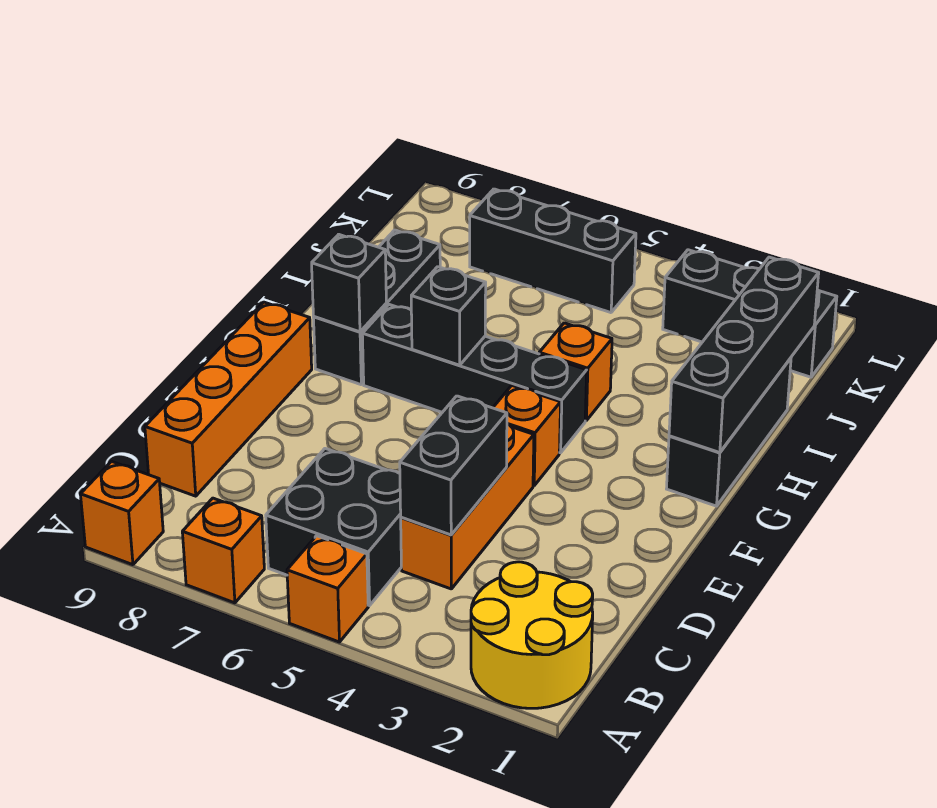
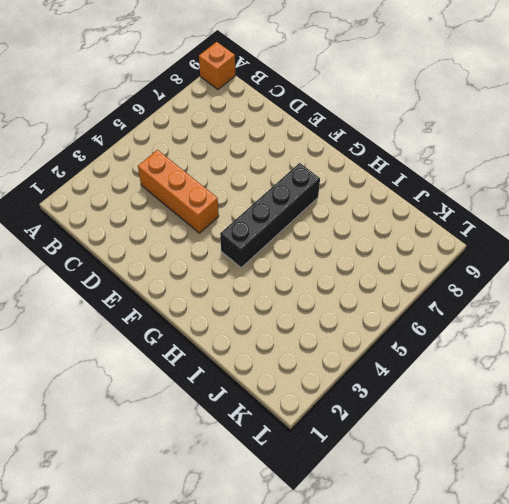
none -> yellow round brick A1:B2 level 1
none -> orange brick A5 level 1
none -> orange brick A7 level 1

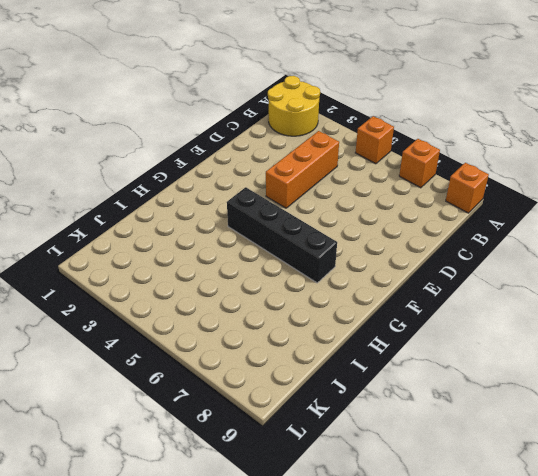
none -> black brick B5:C6 level 1
none -> orange brick C9:F9 level 1
none -> orange brick F4 level 1

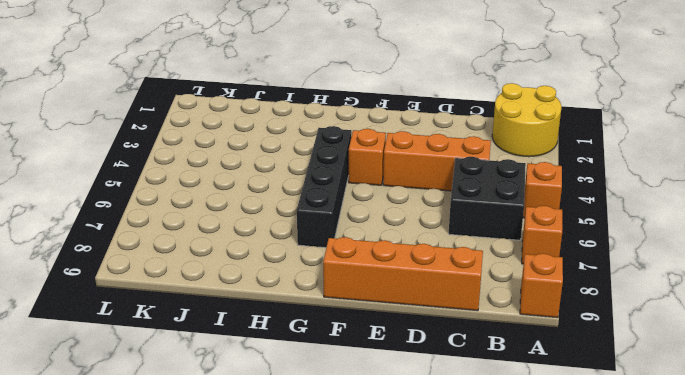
none -> black brick G1:I1 level 1
none -> black brick G8:I8 level 1
none -> orange brick H4 level 1

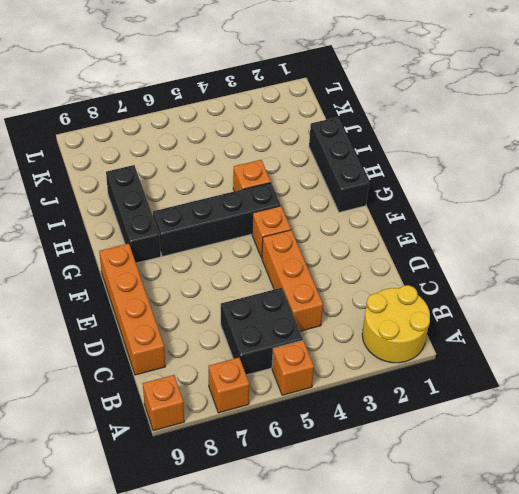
none -> black brick K1:K3 level 1
none -> black brick K5:K7 level 1
none -> black brick C4:D4 level 2

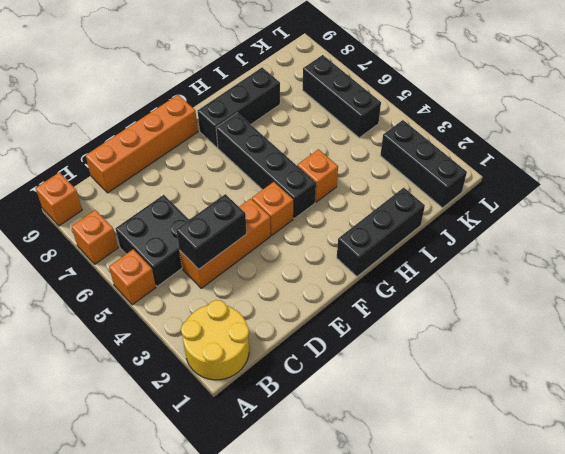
none -> black brick G1:J1 level 2
none -> black brick G6 level 2
none -> black brick G8 level 2

